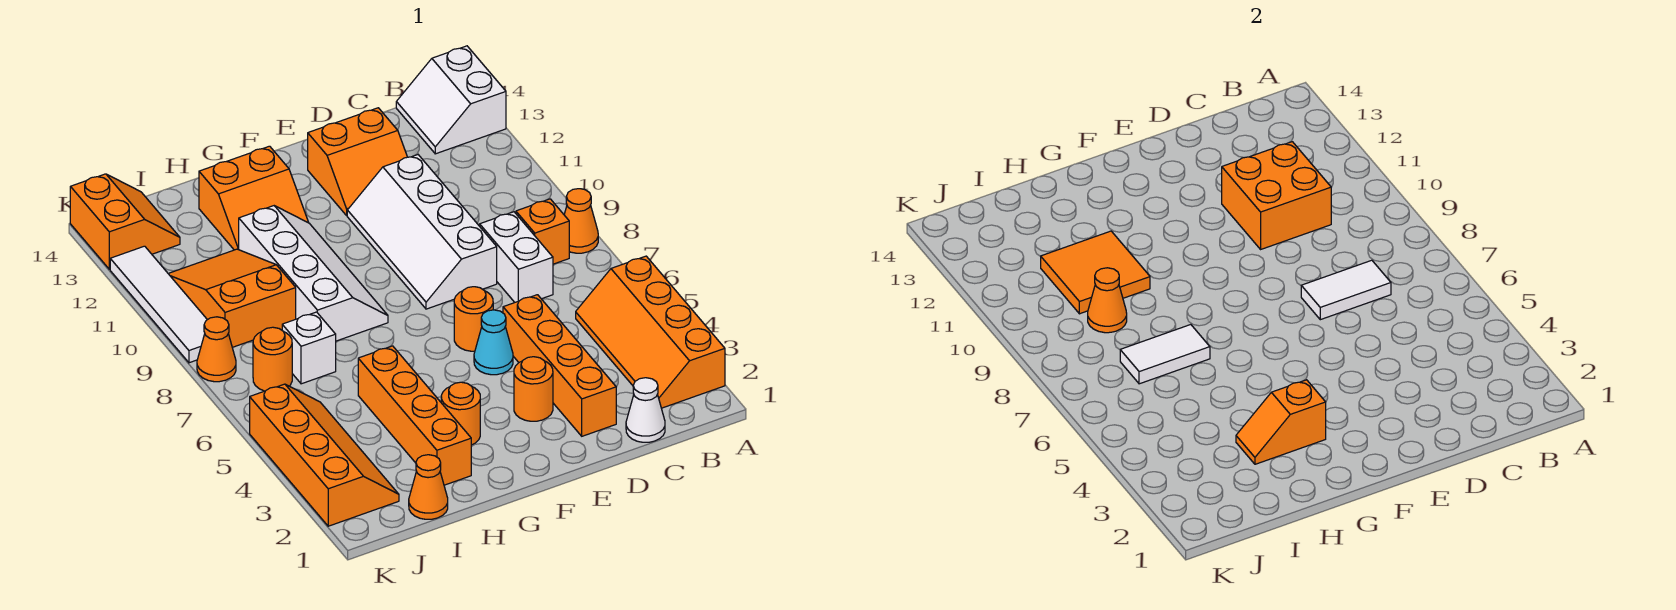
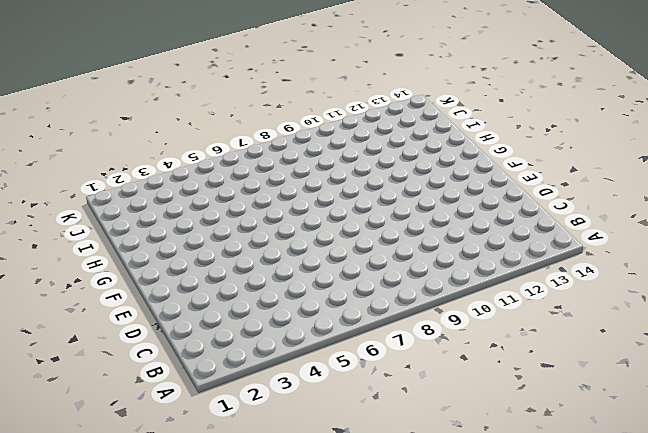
none -> orange slope A2:B5 level 1 top A
none -> orange cone A8 level 1
none -> white slope A13:B14 level 1 top A
none -> orange brick B8 level 1

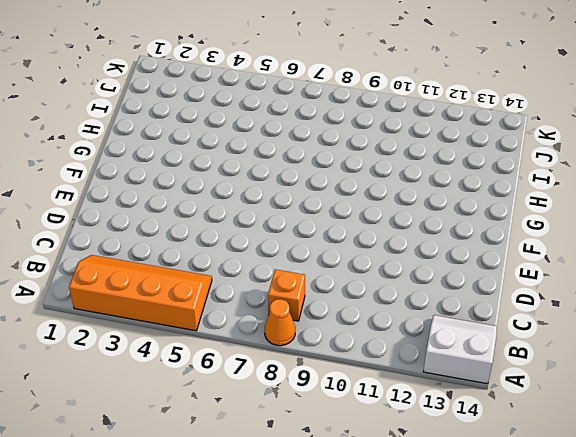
none -> white cone C1 level 1
none -> white brick C7:C8 level 1
none -> orange brick D2:D5 level 1
none -> white slope D8:E11 level 1 top D

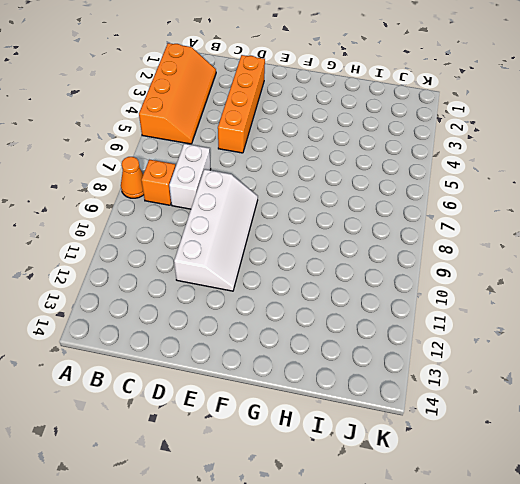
none -> white slope A13:B14 level 1 top A
none -> white cone C1 level 1
none -> orange slope D12:E13 level 1 top 13
none -> orange round brick E3 level 1

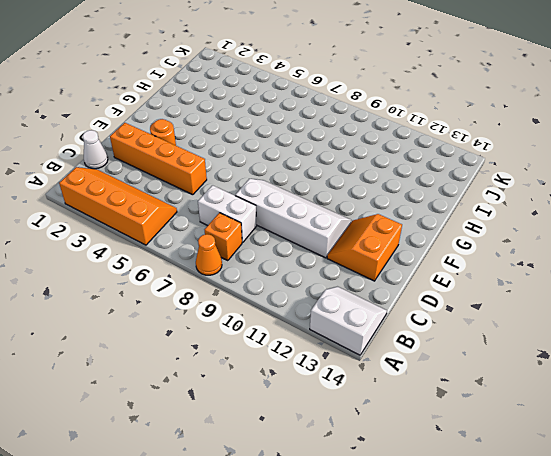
none -> cyan cone E5 level 1
none -> orange round brick E6 level 1
none -> orange round brick G3 level 1
none -> white slope G8:H11 level 1 top H

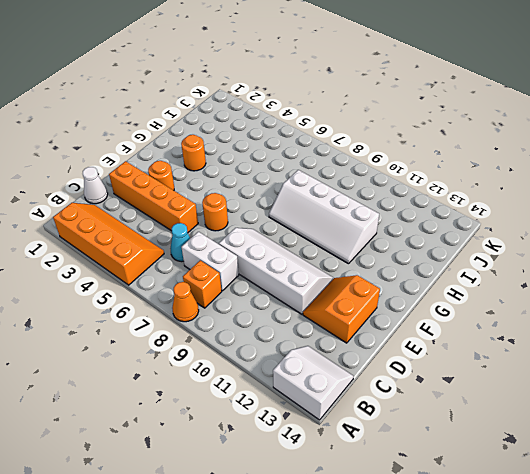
cyan cone C6 level 1 -> cyan cone E5 level 1
none -> orange slope G12:H13 level 1 top 13
none -> orange brick H2:H5 level 1
none -> orange cone I1 level 1
none -> white brick I7 level 1

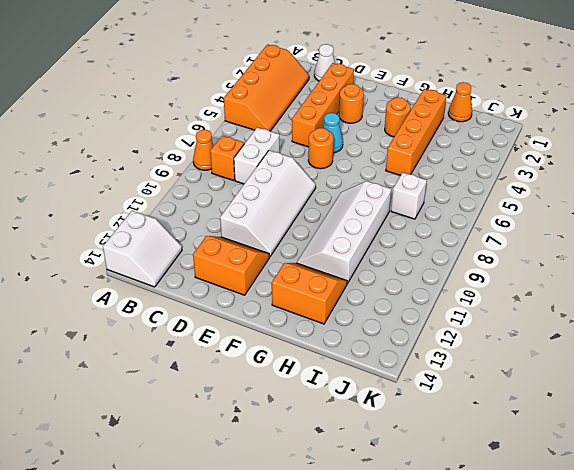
none -> orange slope I9:J11 level 1 top 9
none -> orange slope J2:K5 level 1 top K
none -> orange round brick J7 level 1
none -> orange slope J13:K14 level 1 top K

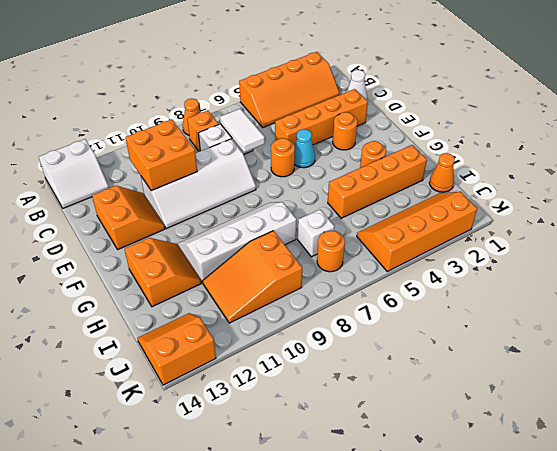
none -> orange cone K8 level 1
none -> white tile K9:K12 level 1
none -> orange slope G3:H3 level 2 top G
none -> white tile H7:I7 level 2

